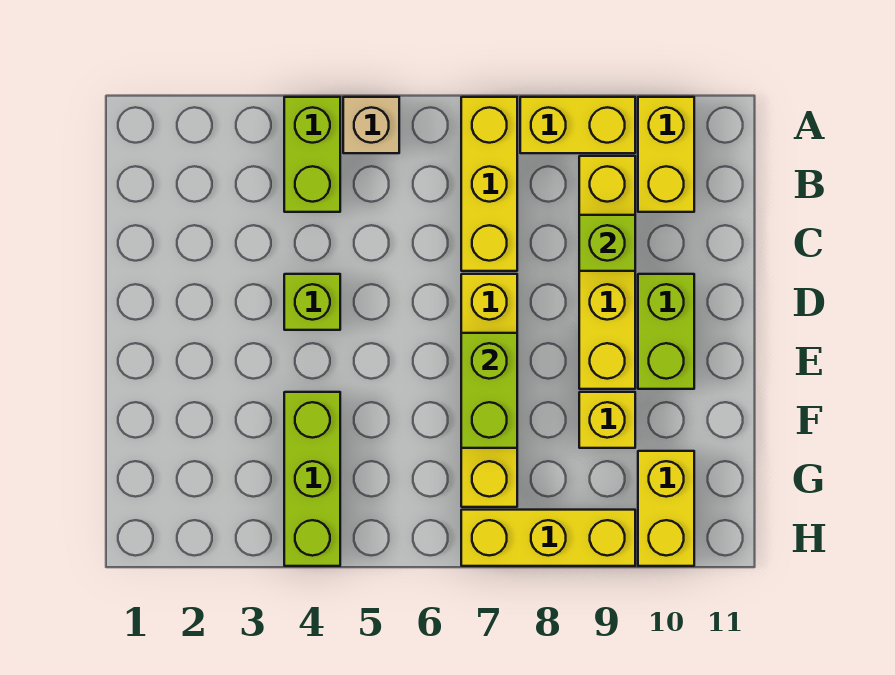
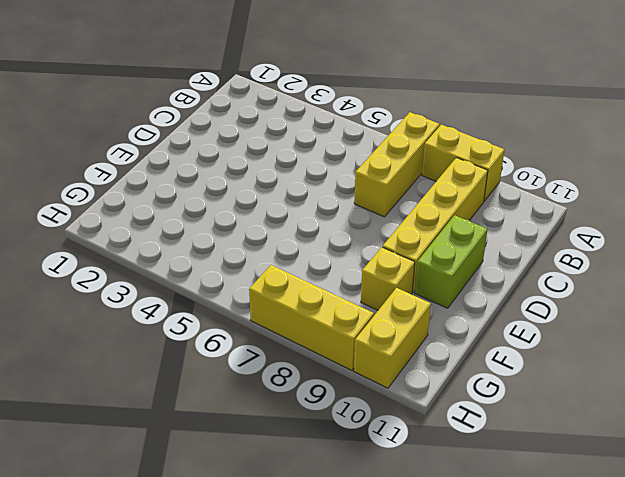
none -> lime brick A4:B4 level 1
none -> tan brick A5 level 1
none -> yellow brick A10:B10 level 1

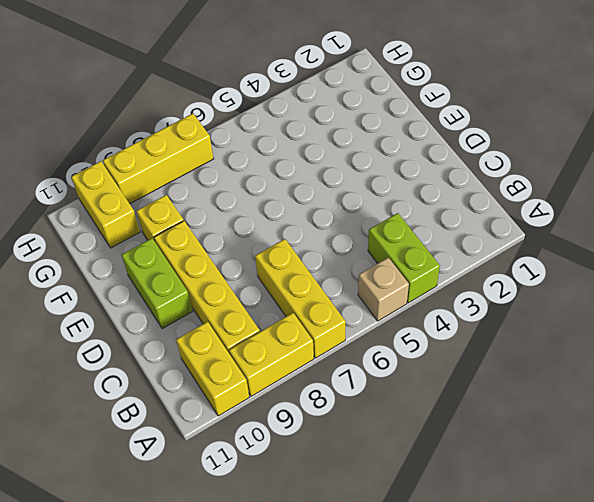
none -> lime brick D4 level 1
none -> yellow brick D7:G7 level 1
none -> lime brick F4:H4 level 1

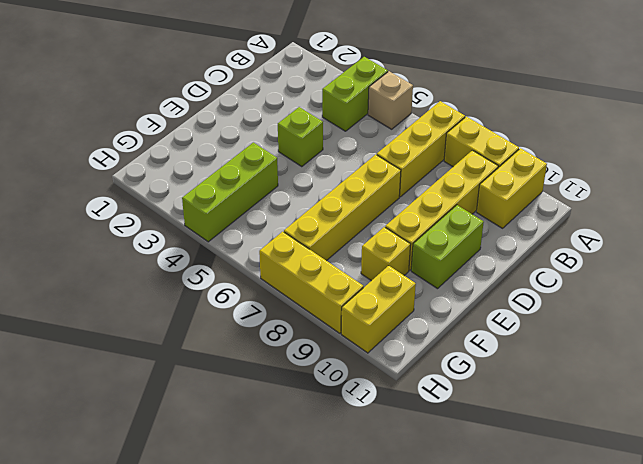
none -> lime brick C9 level 2
none -> lime brick E7:F7 level 2

